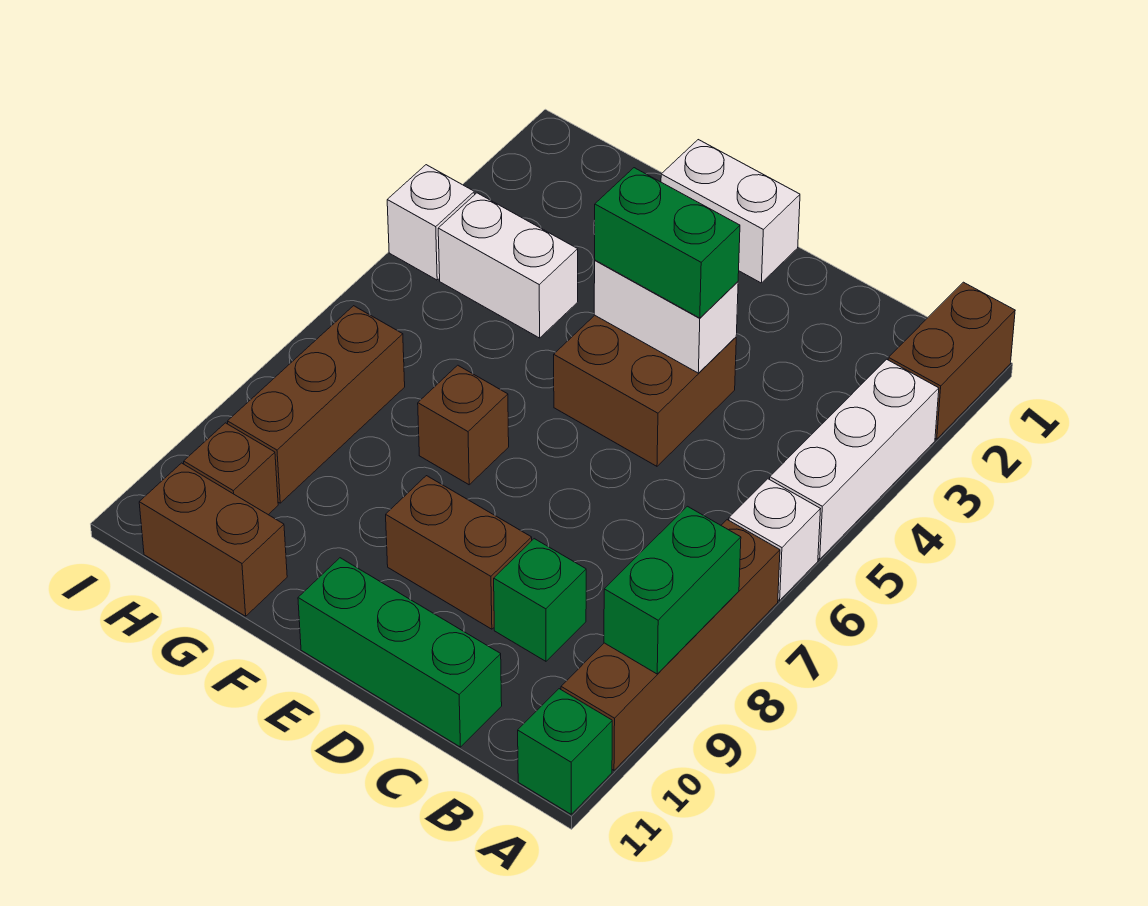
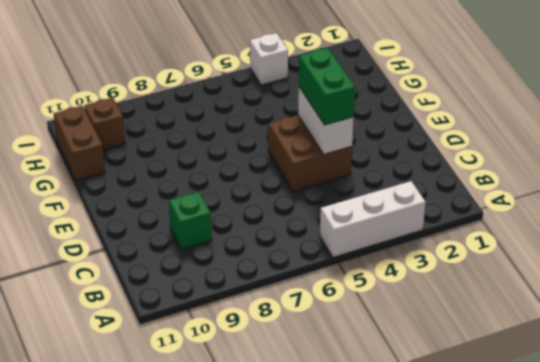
none -> brown brick A1:A2 level 1
none -> white brick A6 level 1
none -> brown brick A7:A10 level 1

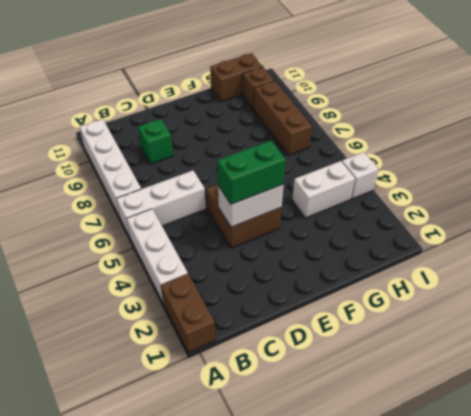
white brick A6:C6 level 1 -> white brick A6 level 1
white brick A7:A10 level 1 -> brown brick A7:A10 level 1
none -> green brick A11 level 1
none -> green brick C11:E11 level 1
none -> brown brick D9:E9 level 1

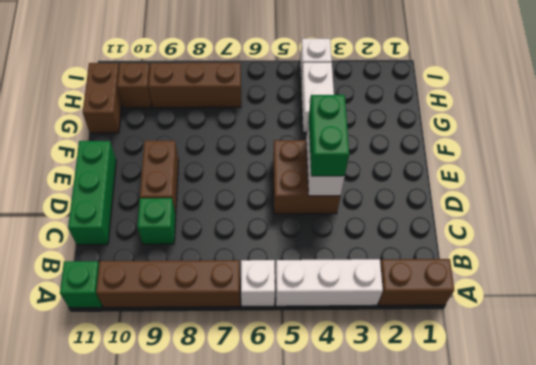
none -> white brick E1:F1 level 1
none -> brown brick F7 level 1
none -> green brick A8:A9 level 2

